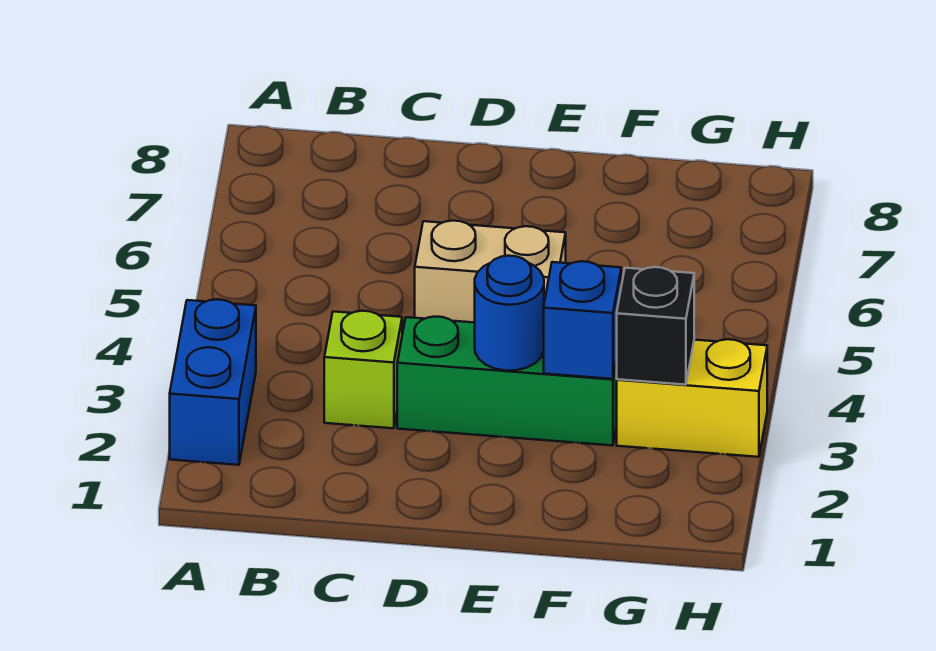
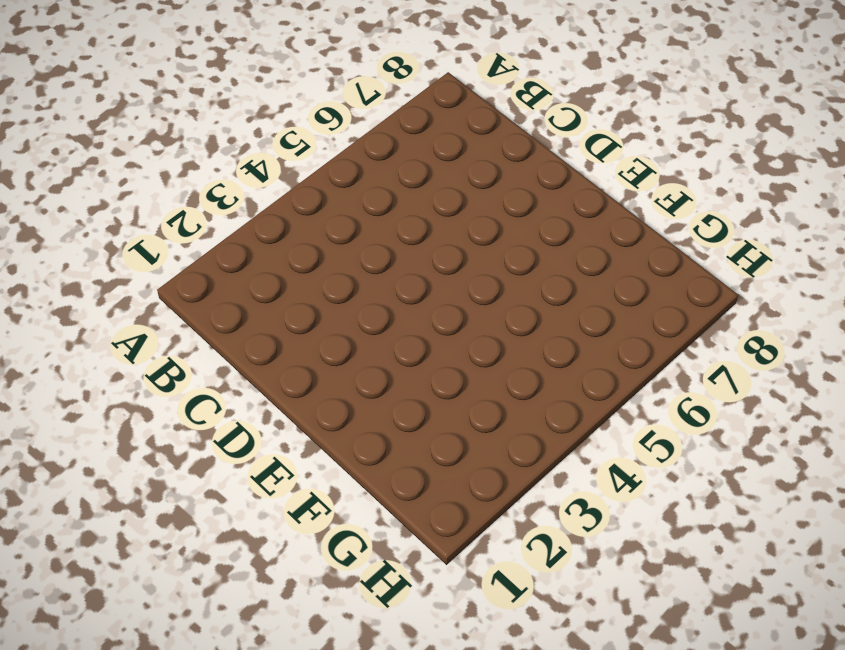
none -> blue brick A2:A3 level 1
none -> lime brick C3 level 1

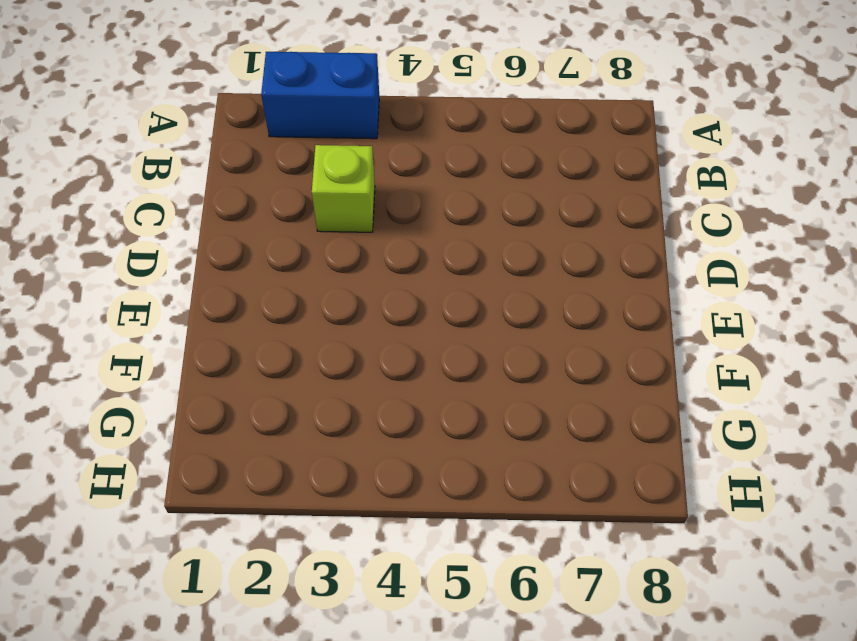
none -> green brick D3:F3 level 1
none -> tan brick D5:E5 level 1

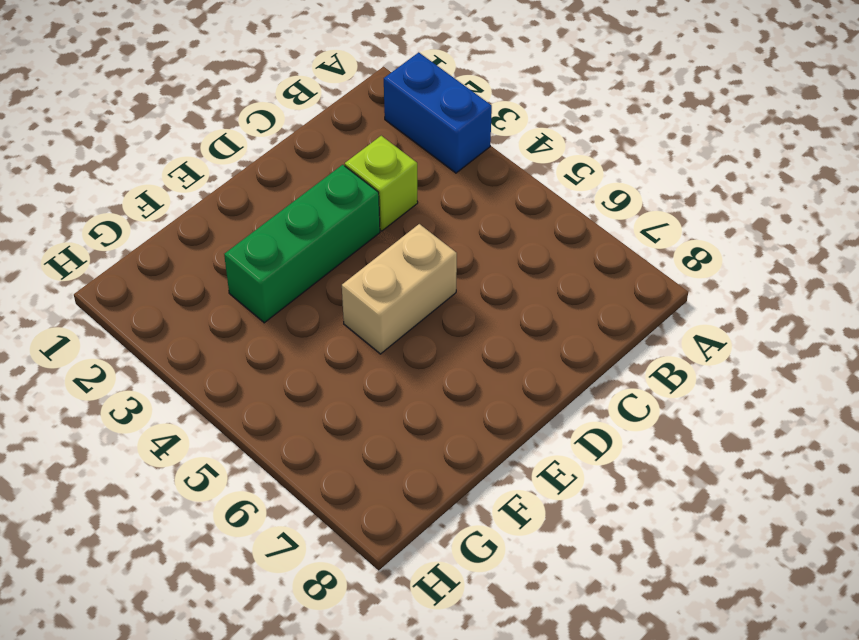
none -> yellow brick G3:H3 level 1
none -> blue round brick E3 level 2

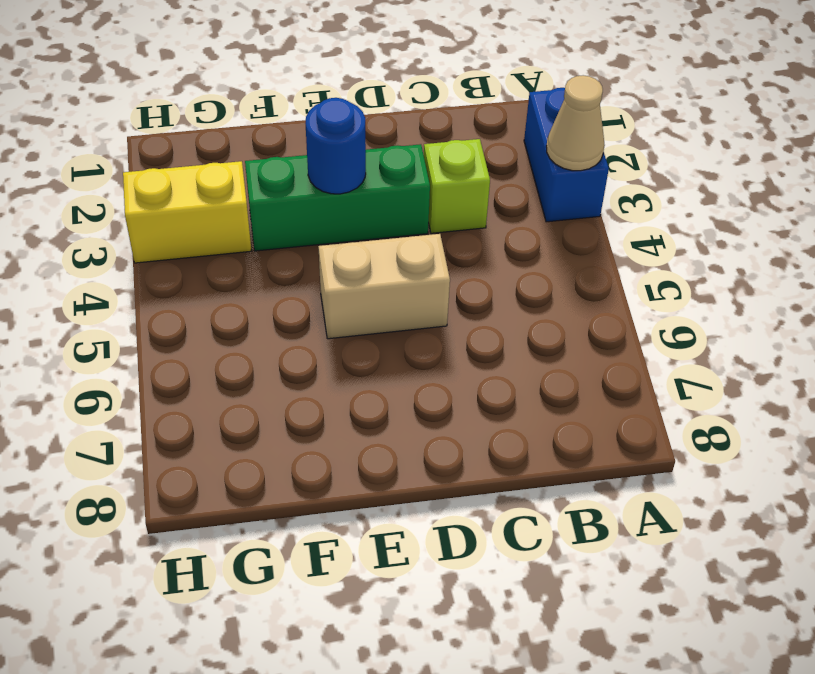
tan cone A3 level 2 -> none
none -> blue brick F3 level 2
none -> black brick G3 level 2

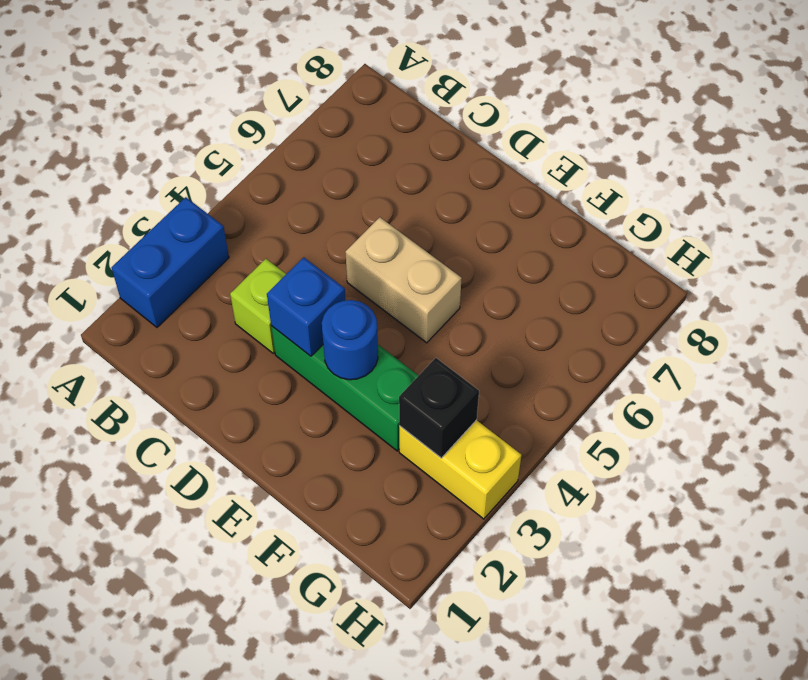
blue brick D3 level 2 -> blue brick F3 level 2

